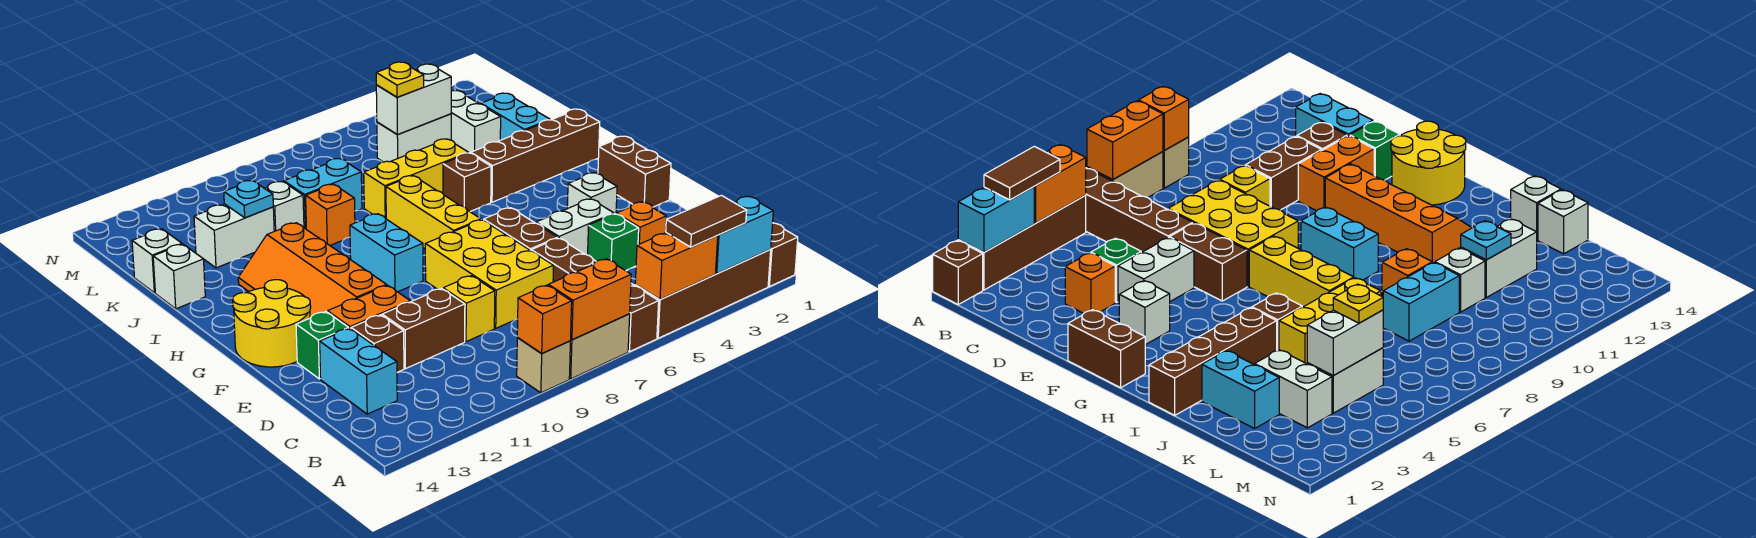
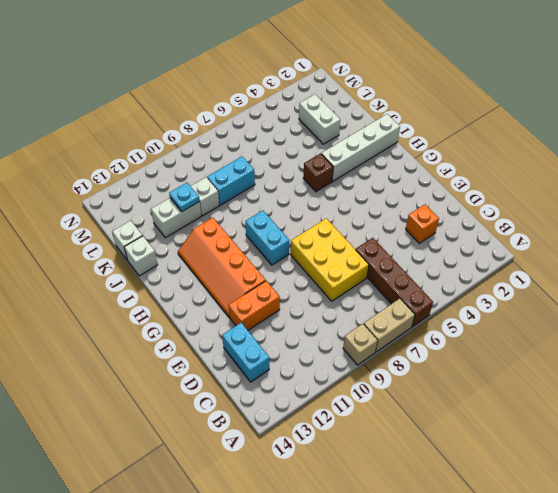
white brick I1:I4 level 1 -> brown brick I1:I4 level 1
none -> brown brick A1 level 1
none -> brown brick A2:A5 level 1
none -> green brick D4 level 1
none -> yellow brick D9 level 1

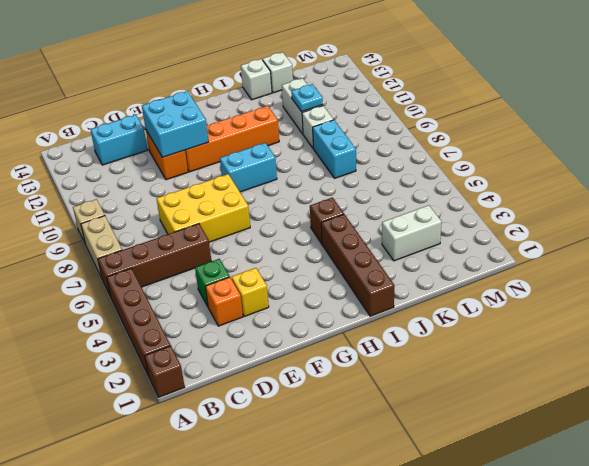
yellow brick E3 level 1 -> yellow brick D9 level 1
cyan brick E11:F12 level 2 -> none
none -> brown brick D10:D11 level 1
none -> brown brick D12 level 1
none -> white brick E4:E5 level 1
none -> brown brick E6:F6 level 1

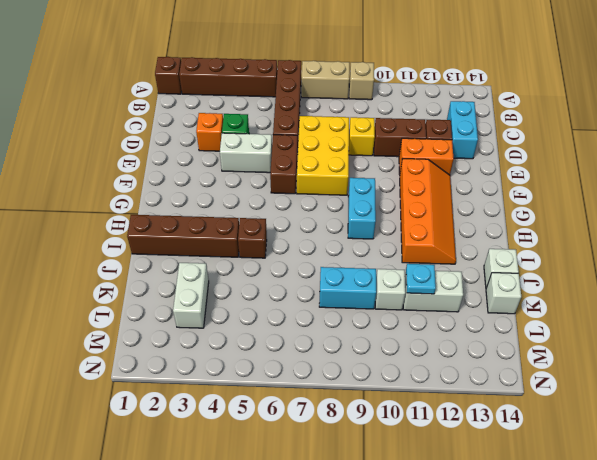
none -> green brick E13 level 1
none -> brown brick F1:G1 level 1
none -> white brick F3 level 1
none -> yellow round brick F13:G14 level 1

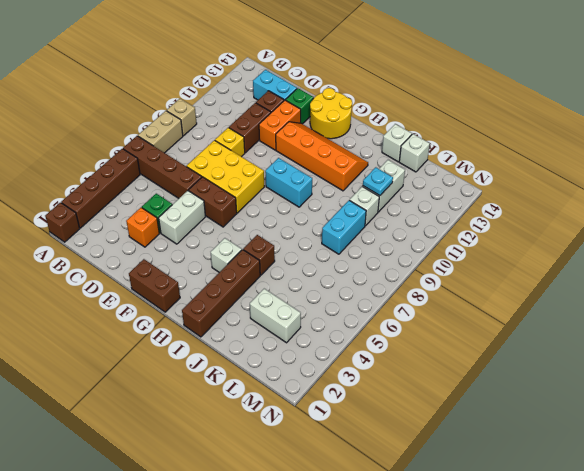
white brick H4 level 1 -> white brick F3 level 1
none -> yellow brick G7:I7 level 1
none -> cyan brick J2:K2 level 1
none -> yellow brick J5:J7 level 1
none -> orange brick J9 level 1

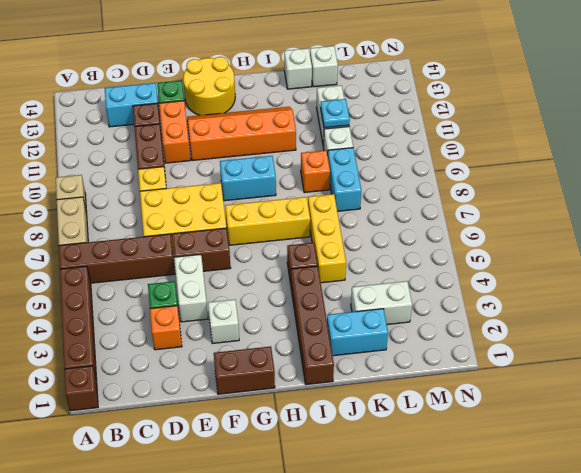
none -> white brick L4:L5 level 1
none -> cyan brick A2:A3 level 2
none -> orange brick A4:A5 level 2
none -> orange brick A7:A8 level 2

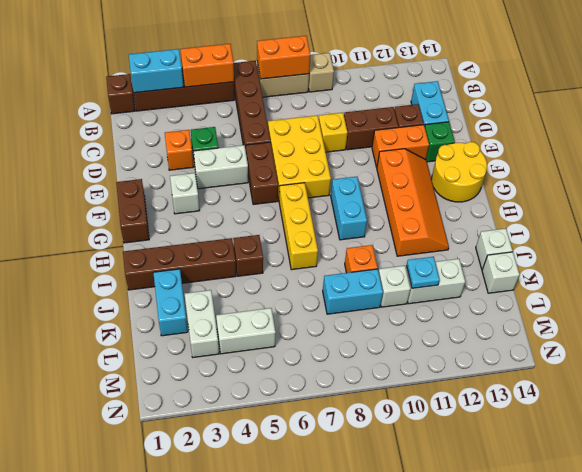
none -> yellow brick J5:J7 level 1
none -> orange brick A9 level 2
none -> white brick L4:L5 level 2
none -> brown tile A3:A4 level 3

